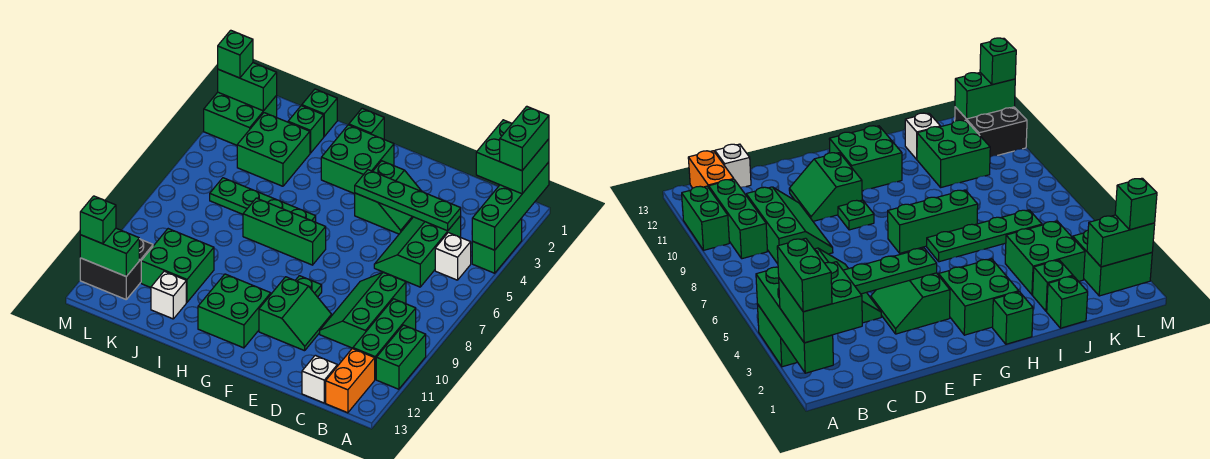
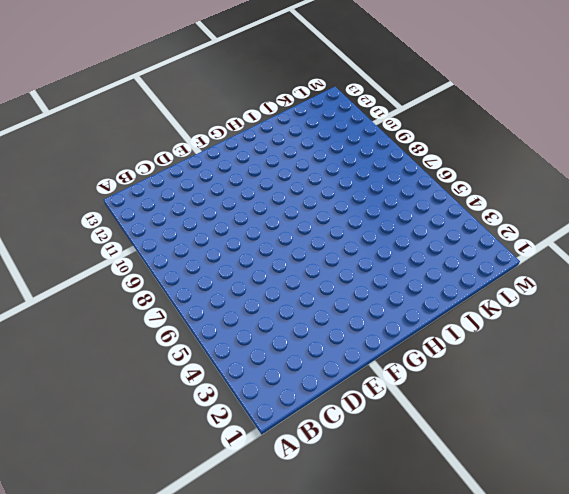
none -> green brick A3:A4 level 1
none -> green brick A10:A11 level 1
none -> white brick B5 level 1
none -> green brick B9:B11 level 1

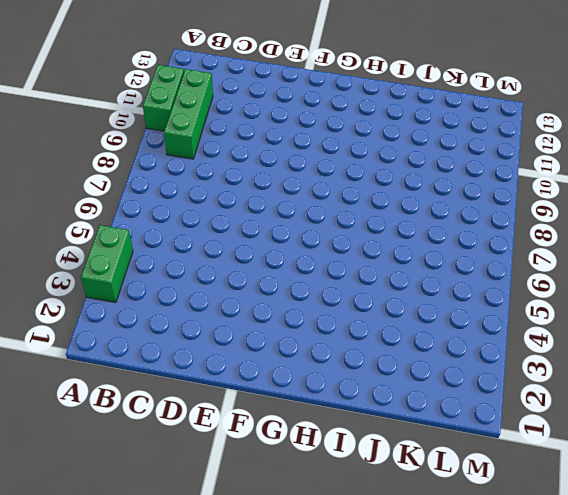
none -> white brick B5 level 1
none -> orange brick B12:B13 level 1
none -> green slope C4:D6 level 1 top C
none -> green slope C8:D10 level 1 top C

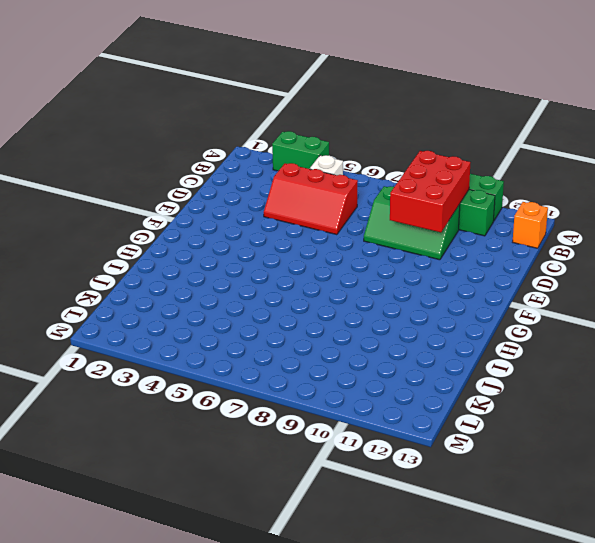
red brick B9:D10 level 2 -> none
orange brick B13 level 1 -> orange brick B12:B13 level 1
red slope C4:D6 level 1 top C -> green slope C4:D6 level 1 top C
none -> white brick C13 level 1
none -> green slope E3:F4 level 1 top F
none -> green slope E10:F11 level 1 top F
none -> green plate F9 level 1

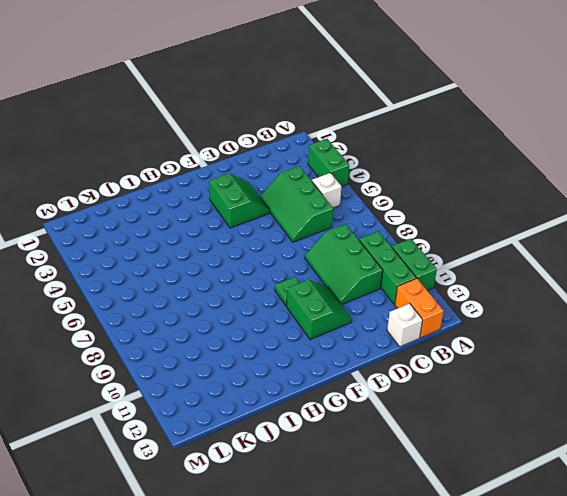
none -> green brick G2:H3 level 1
none -> green brick G7:I7 level 1
none -> green brick G11:H12 level 1
none -> green brick H1 level 1

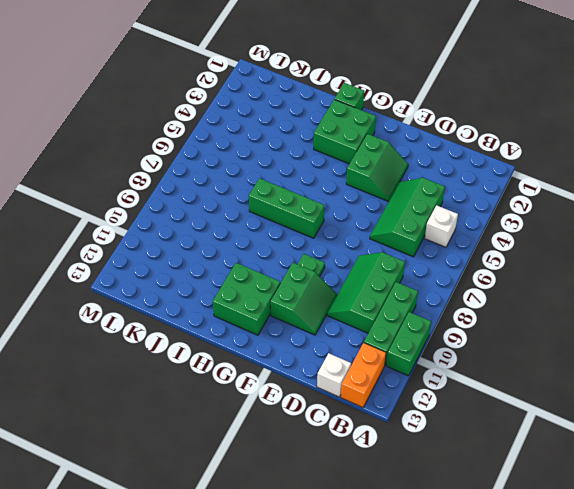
none -> green brick A3:A4 level 1
none -> green plate H6:K6 level 1
none -> green brick J1 level 1
none -> green brick J2 level 1

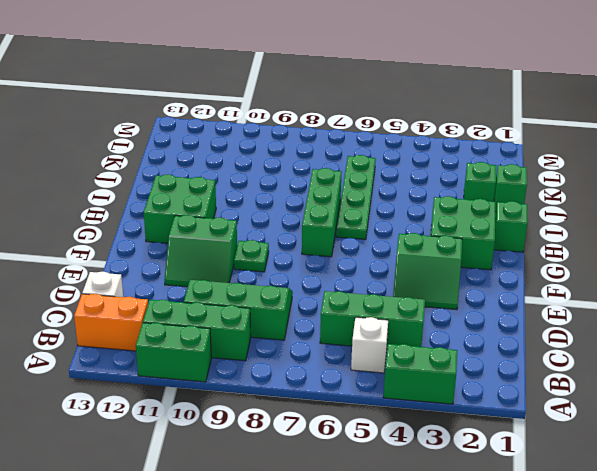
none -> green brick J3:K4 level 1
none -> green brick J10:K11 level 1
none -> white brick J12 level 1
none -> green brick L2:M3 level 1

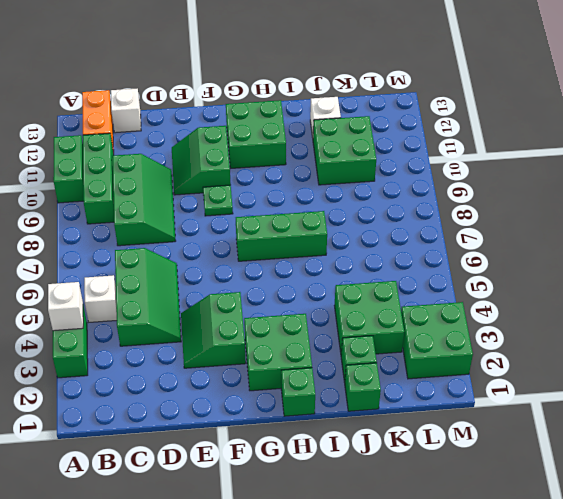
white brick A4 level 2 -> green brick A1:A4 level 2
none -> green plate H6:K6 level 1
none -> black brick L11:M12 level 1
none -> green plate C4:F4 level 2
none -> green brick L2:M2 level 2

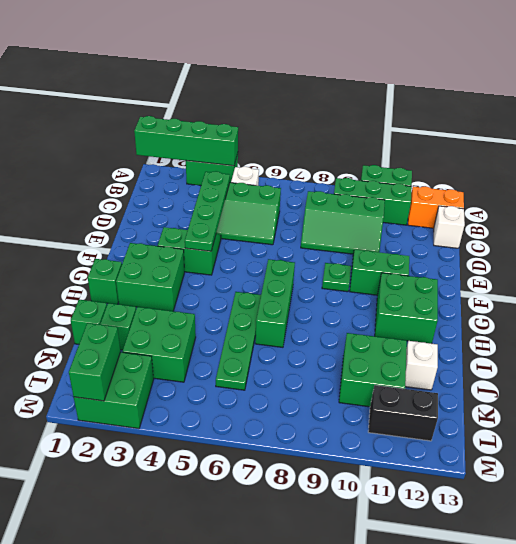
black brick L11:L12 level 1 -> black brick L11:M12 level 1
none -> green brick L12:M12 level 2
none -> green brick A1:B2 level 3
none -> green brick M2 level 3
none -> green brick M12 level 3

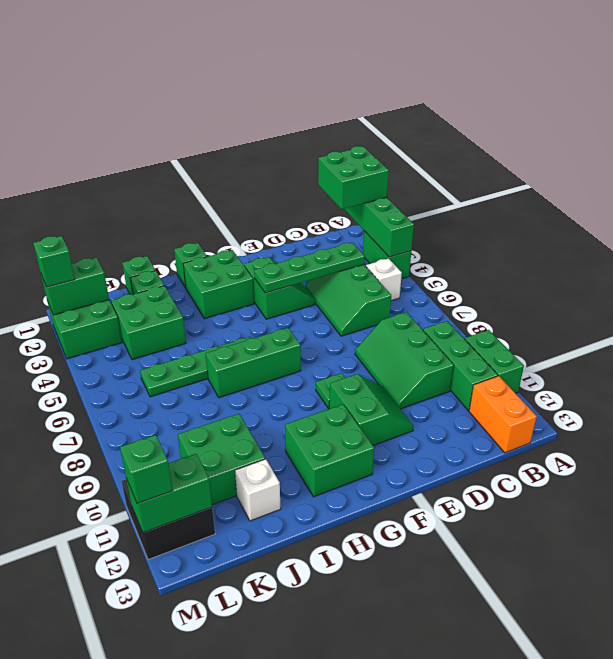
none -> white brick C13 level 1
none -> green brick A1:A2 level 4

